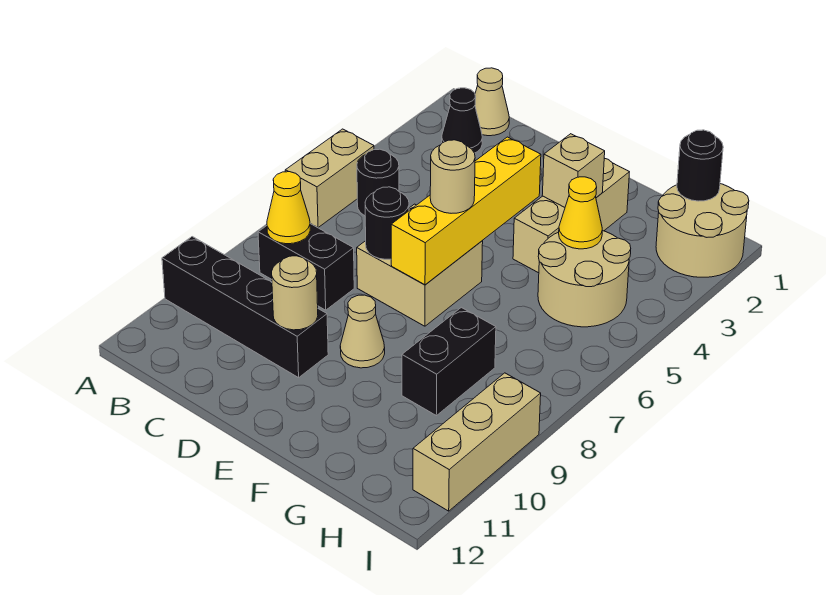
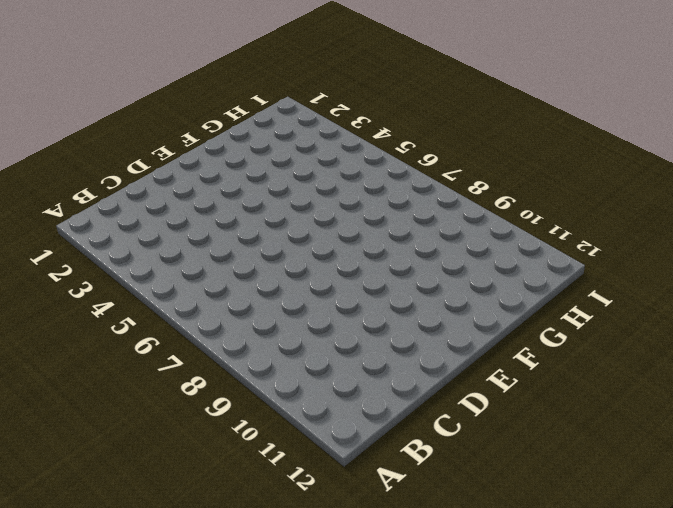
none -> tan brick A5:A6 level 1
none -> black brick A10:D10 level 1
none -> tan cone B1 level 1

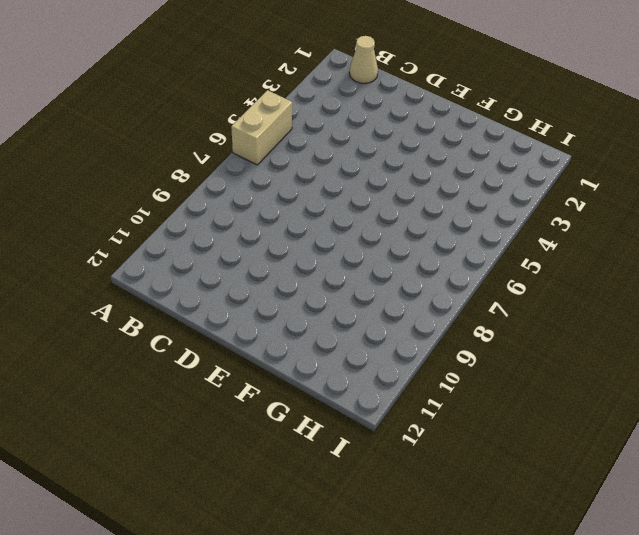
none -> black brick A10:D10 level 1
none -> black cone B2 level 1
none -> black round brick B5 level 1

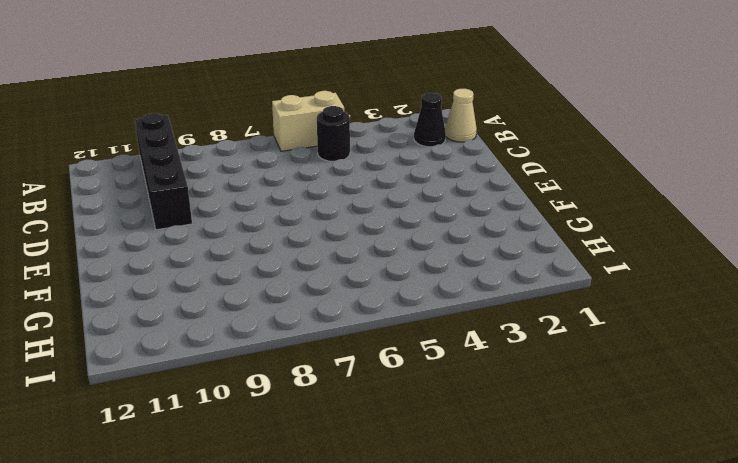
none -> black brick B8:C8 level 1
none -> tan brick D6:E7 level 1
none -> tan cone E9 level 1

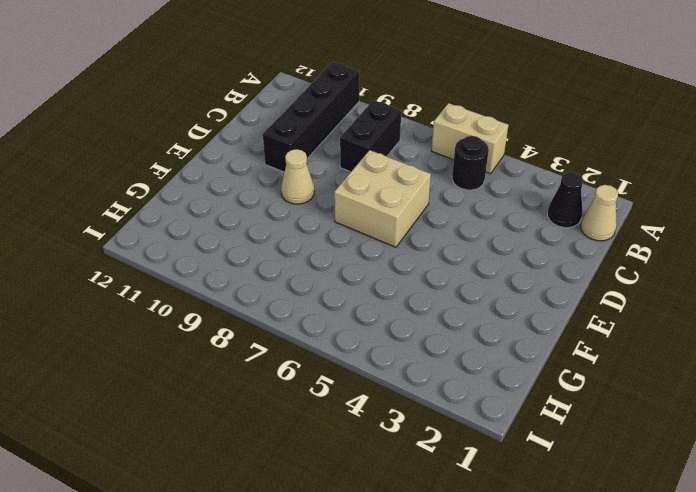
none -> tan brick F2:F4 level 1
none -> tan round brick G4:H5 level 1
none -> black brick G8:G9 level 1

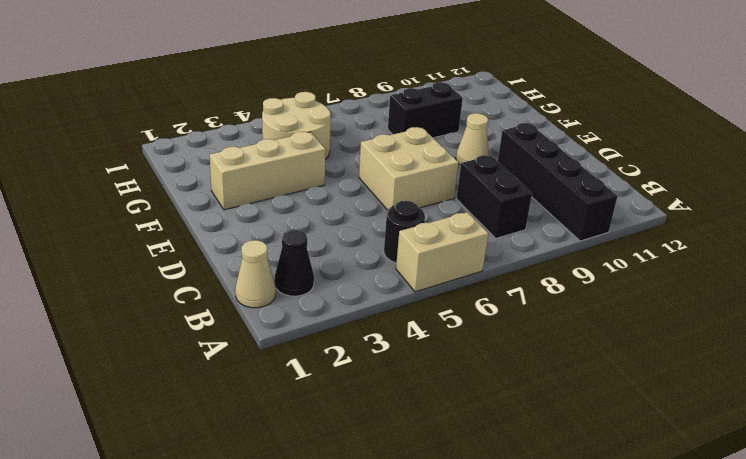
none -> tan round brick H1:I2 level 1
none -> tan brick I9:I11 level 1
none -> yellow cone B8 level 2

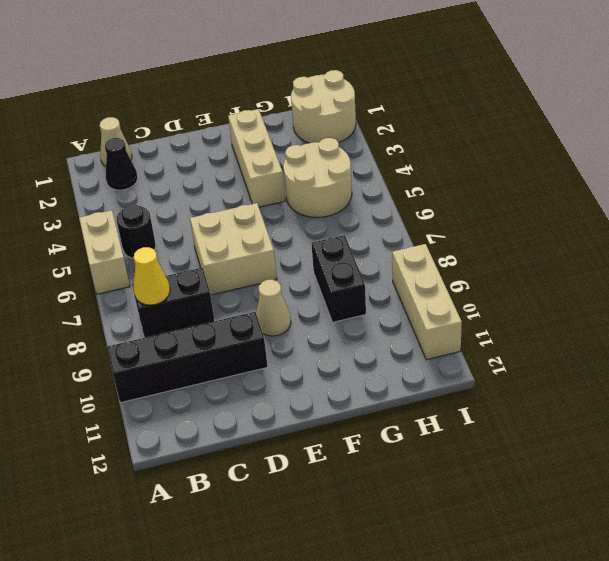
none -> black round brick D7 level 2
none -> tan round brick D10 level 2
none -> yellow brick E4:E7 level 2

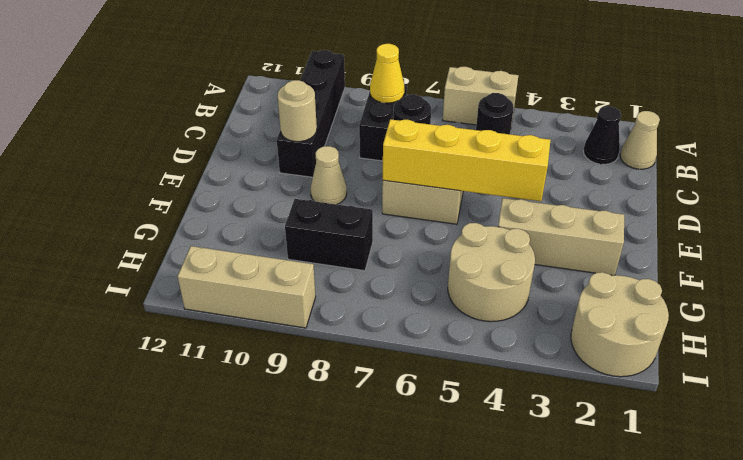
none -> tan brick F3 level 2
none -> yellow cone G4 level 2
none -> black round brick H1 level 2

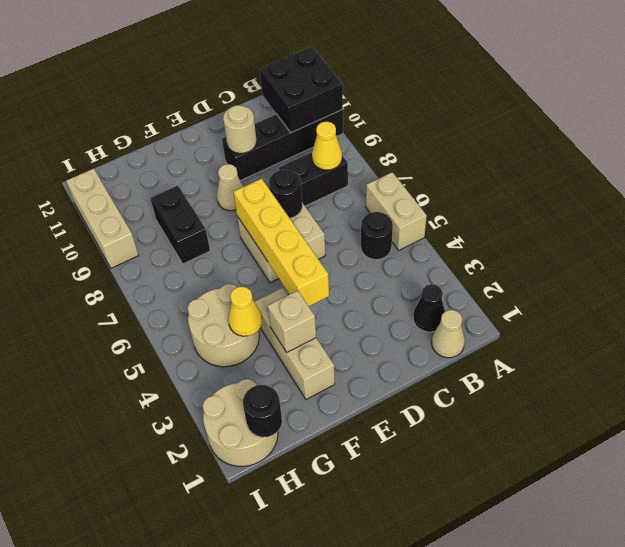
black brick A10:B11 level 2 -> none
none -> tan round brick E6 level 3

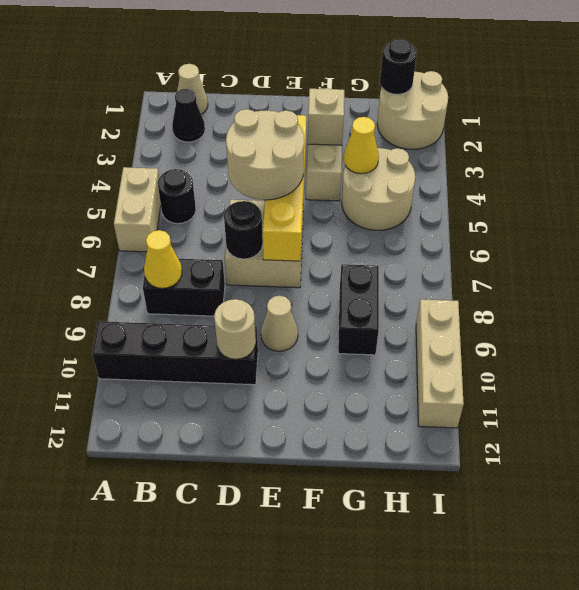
tan round brick D5:E6 level 3 -> tan round brick E6 level 3

